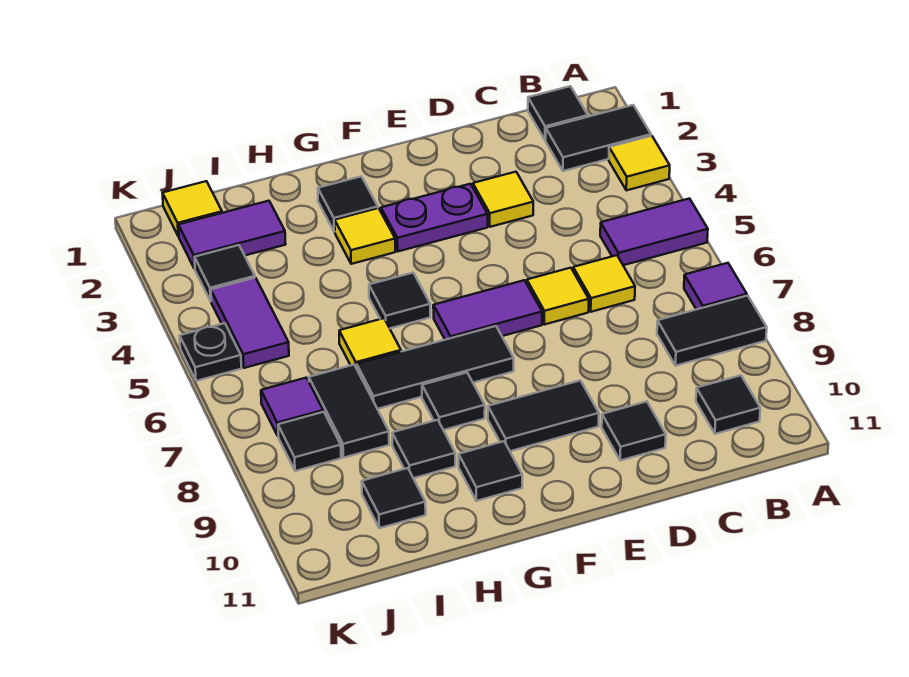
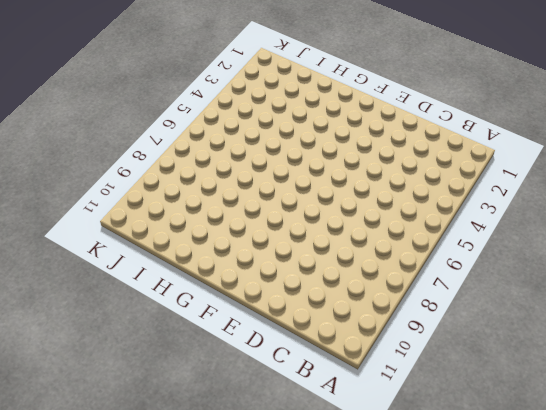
none -> black tile A2:B2 level 1
none -> yellow tile A3 level 1
none -> purple tile A5:B5 level 1
none -> purple tile A7 level 1

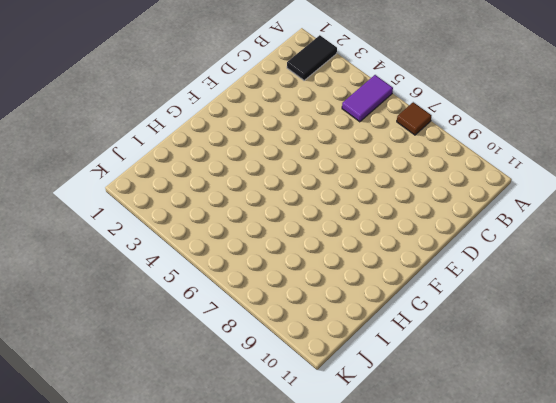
brown tile A7 level 1 -> purple tile A7 level 1
none -> yellow tile A3 level 1
none -> black tile A8:B8 level 1
none -> black tile B1 level 1
none -> black tile B10 level 1

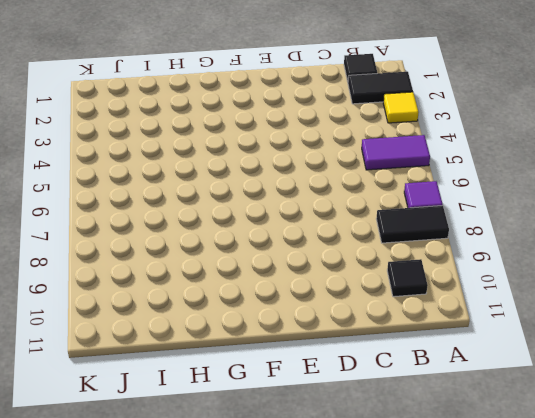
none -> yellow tile C6 level 1
none -> yellow tile D3 level 1
none -> yellow tile D6 level 1
none -> black tile D10 level 1

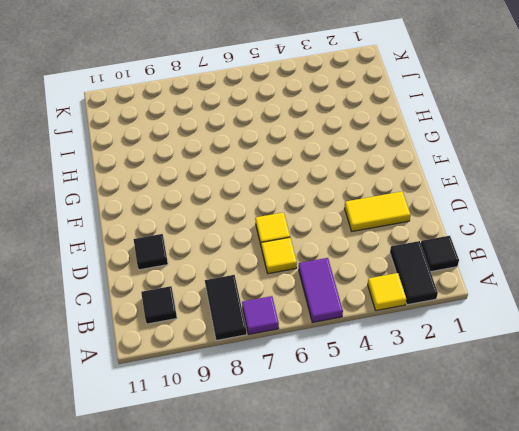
yellow tile D2:D3 level 1 -> yellow tile D3 level 1
none -> purple plate E3:F3 level 1
none -> purple tile E6:F6 level 1
none -> black tile E9:F9 level 1
none -> black tile F7:H7 level 1

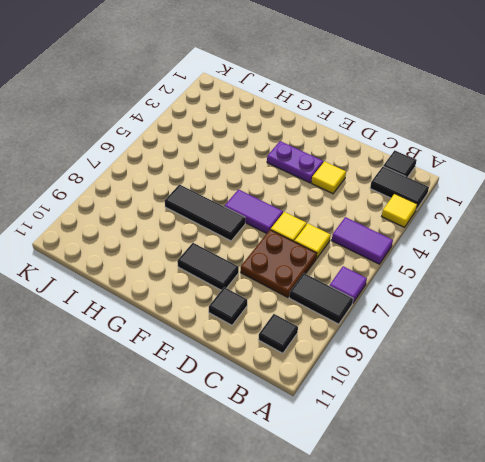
brown plate C7:D8 level 1 -> none
none -> black tile G2 level 1
none -> yellow tile G3 level 1
none -> black tile G5 level 1
none -> black tile G8 level 1

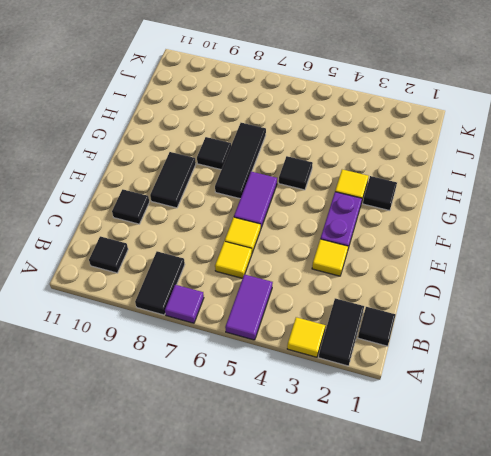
none -> black tile G10 level 1
none -> yellow tile H6 level 1
none -> black tile H9 level 1
none -> purple tile I2:J2 level 1

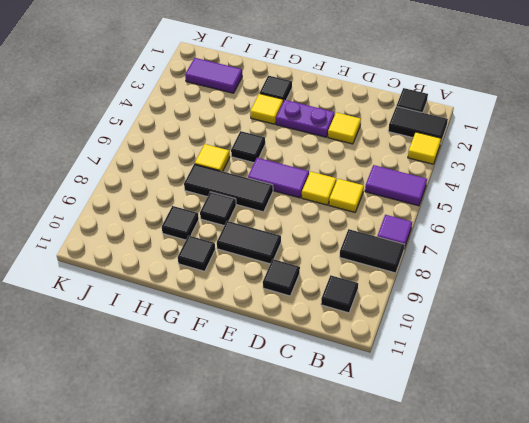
none -> black tile I7:I8 level 1
none -> black tile I10 level 1
none -> yellow tile J1 level 1
none -> black tile J3 level 1

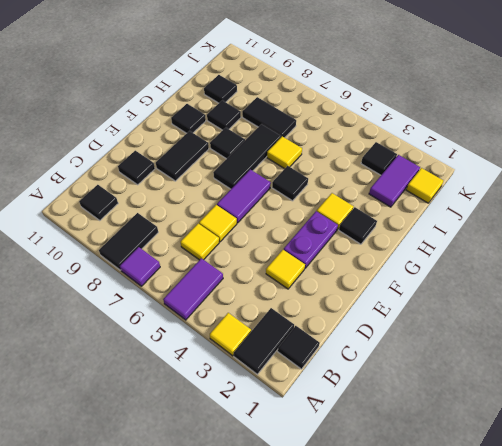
none -> purple tile J4:J5 level 1
none -> purple tile J7 level 1
none -> black tile J8 level 1
none -> black plate K5 level 1

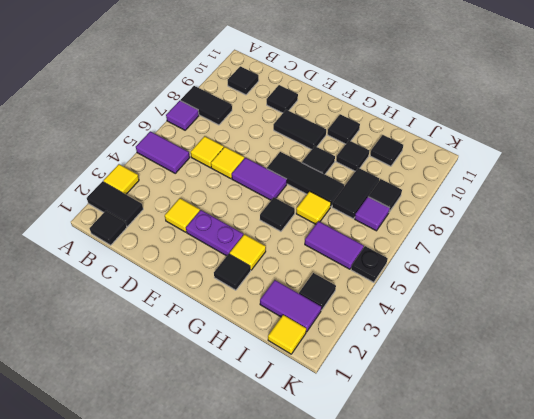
purple tile I5:J5 level 1 -> purple tile J4:J5 level 1

